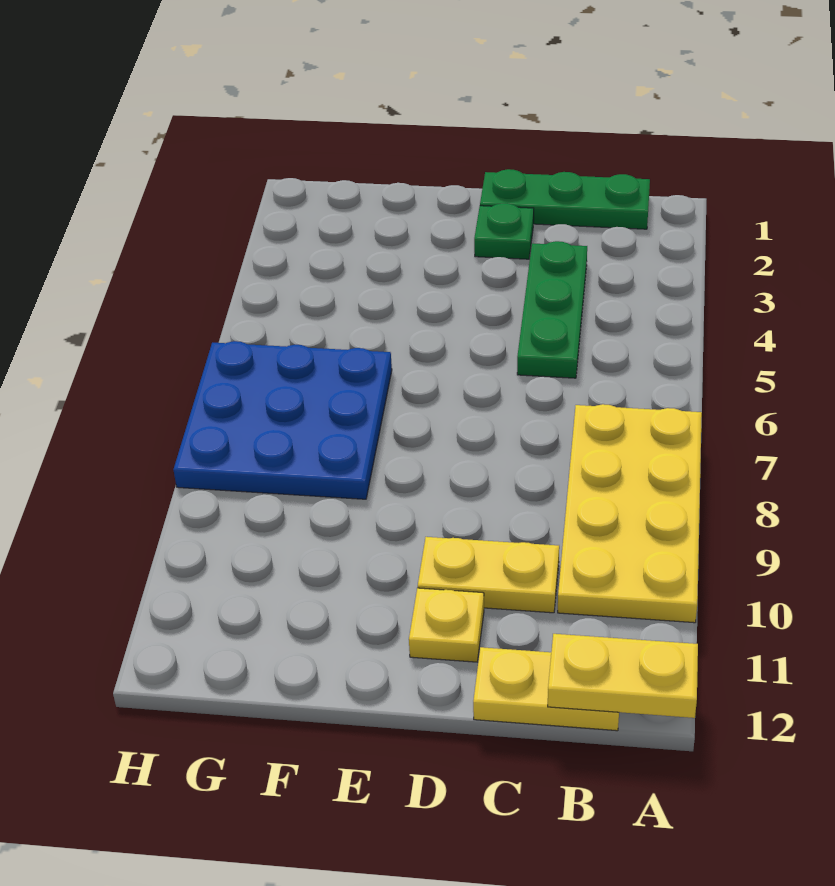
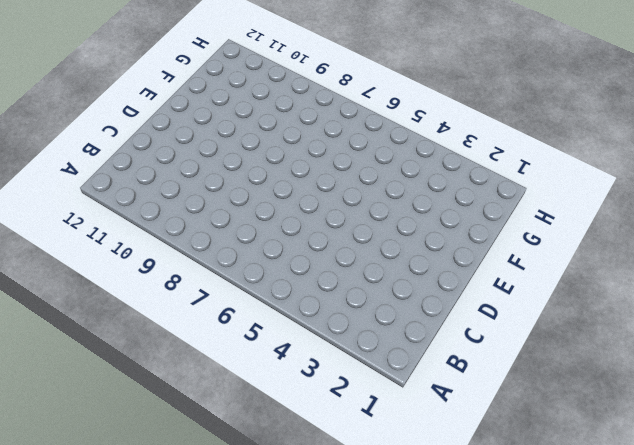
none -> yellow plate A7:B10 level 1
none -> green plate B1:D1 level 1

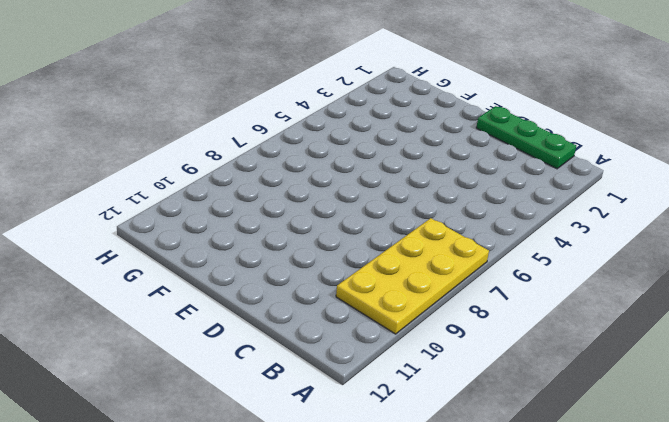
none -> yellow plate B12:C12 level 1
none -> green plate C3:C5 level 1

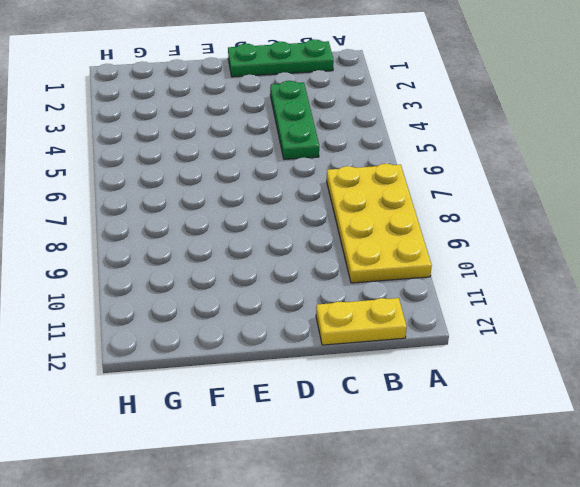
none -> yellow plate C10:D10 level 1
none -> green plate D2 level 1

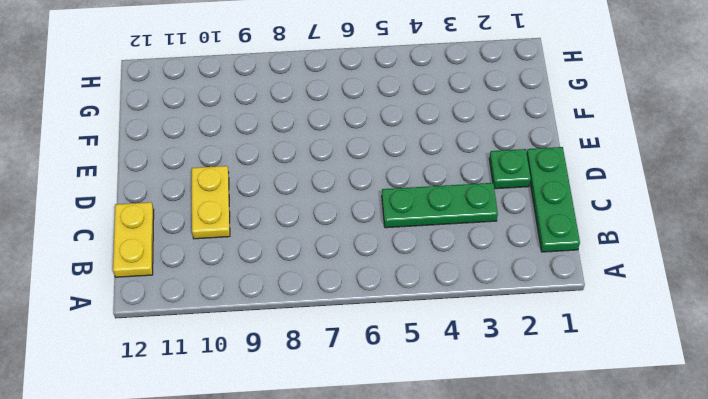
none -> yellow plate A7:B10 level 1
none -> yellow plate D11 level 1

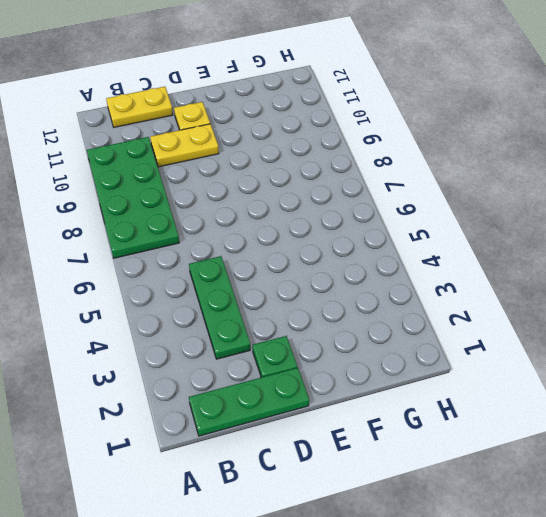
green plate A7:B10 level 1 -> yellow plate A7:B10 level 1
none -> blue plate F6:H8 level 1
none -> yellow plate A12:B12 level 2

